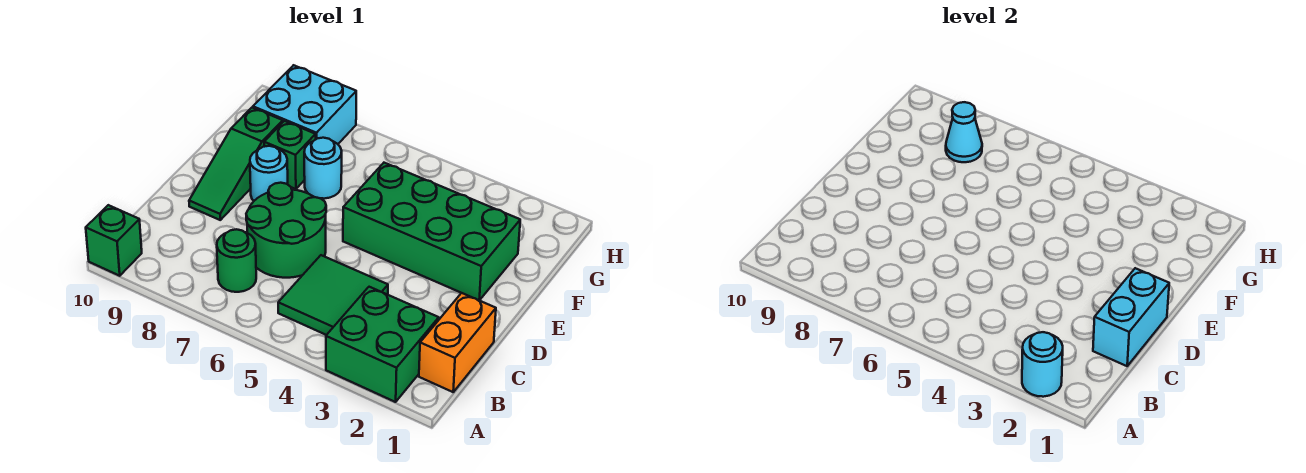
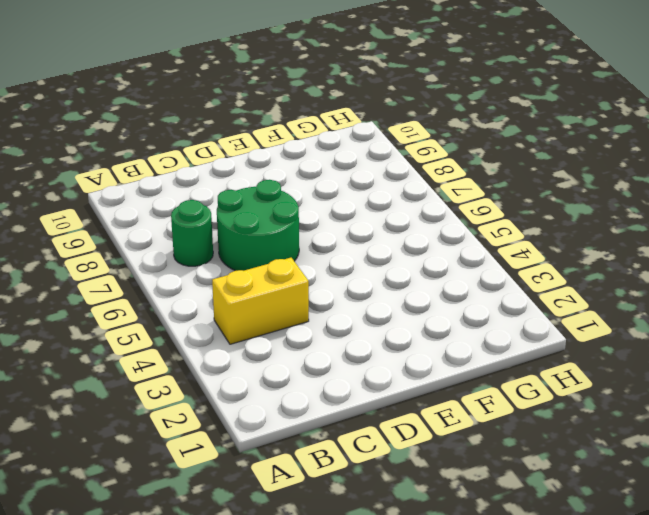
yellow brick B4:C4 level 1 -> green tile B4:C5 level 1
none -> green brick A2:B3 level 1
none -> green brick A10 level 1
none -> orange brick B1:C1 level 1

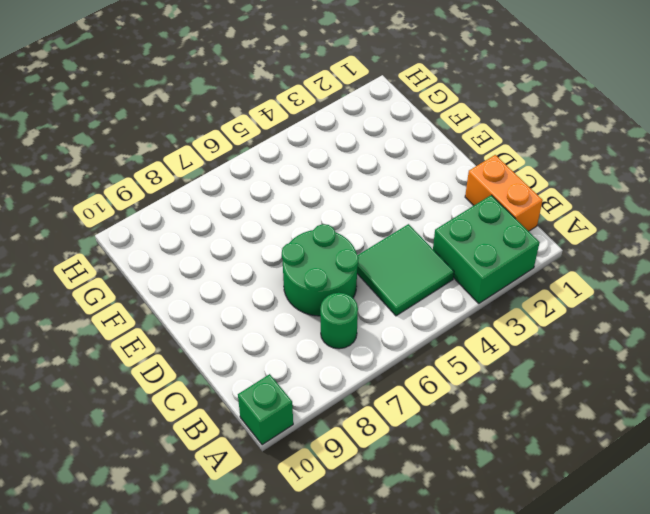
none -> green slope D9:F9 level 1 top F
none -> green brick E2:F5 level 1
none -> cyan round brick E8 level 1

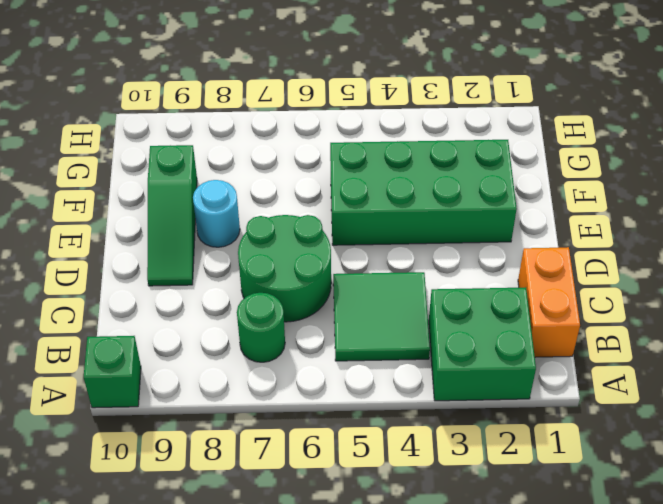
none -> cyan round brick F7 level 1
none -> green brick F8 level 1
none -> cyan brick G8:H9 level 1

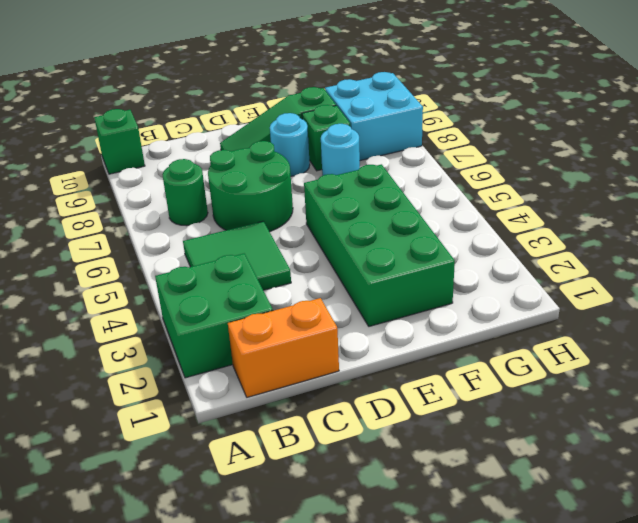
none -> cyan round brick A2 level 2
none -> cyan brick C1:D1 level 2
none -> cyan cone G8 level 2

